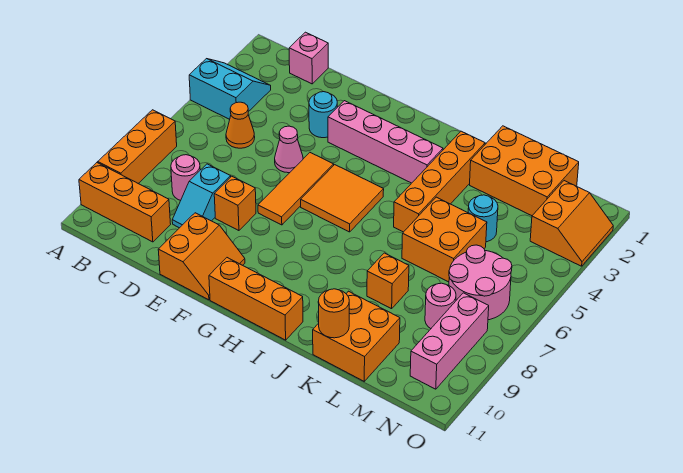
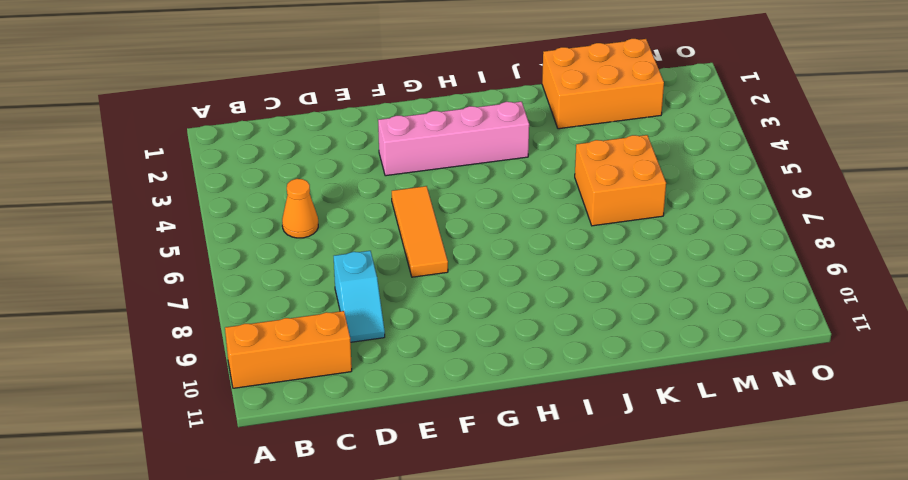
none -> cyan slope A3:B4 level 1 top 4
none -> orange brick A7:A9 level 1
none -> pink brick C1 level 1

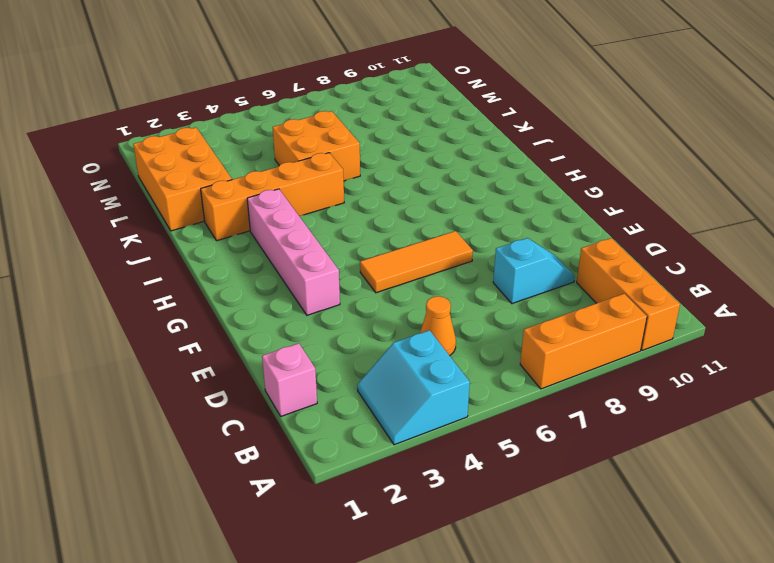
none -> pink round brick C8 level 1
none -> cyan round brick E3 level 1
none -> pink cone E5 level 1

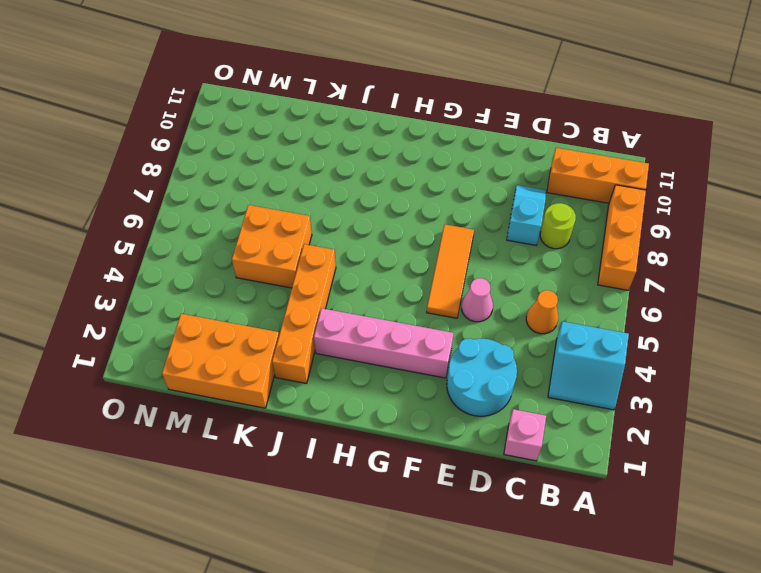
lime round brick C8 level 1 -> pink round brick C8 level 1
cyan round brick D2:E3 level 1 -> cyan round brick E3 level 1
none -> orange brick E8 level 1
none -> orange slope E10:F11 level 1 top E
none -> orange tile G5:H6 level 1

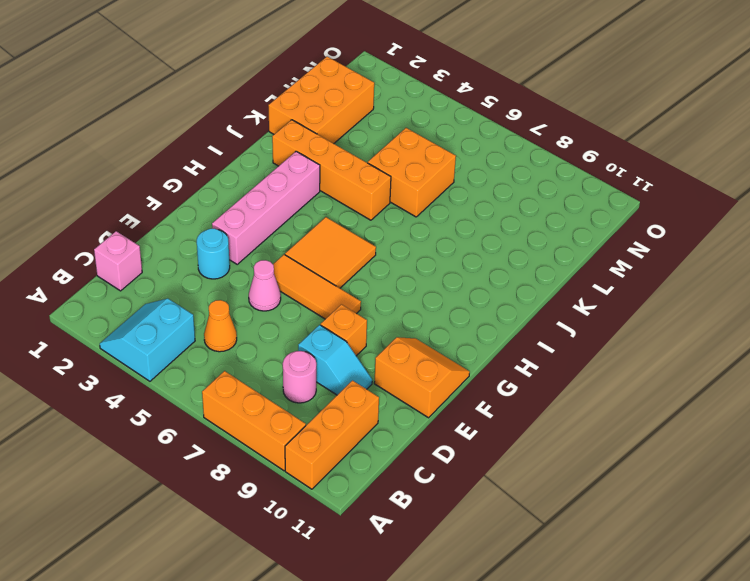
none -> orange brick G11:I11 level 1
none -> orange brick K8 level 1
none -> orange brick K10:L11 level 1

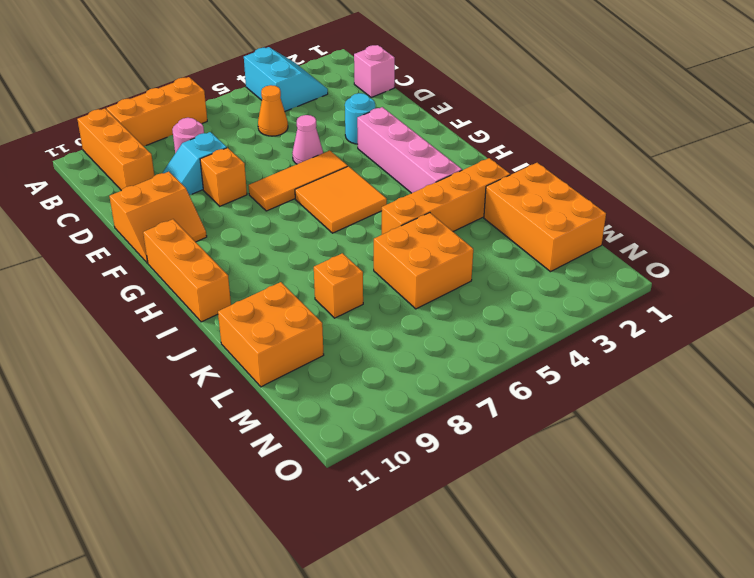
none -> cyan round brick L4 level 1
none -> pink round brick M6:N7 level 1
none -> pink round brick M8 level 1

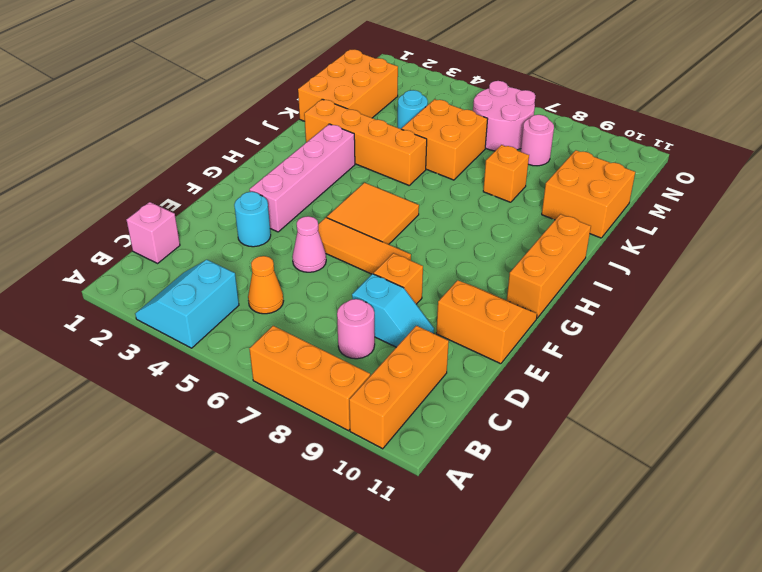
none -> orange slope N2:O3 level 1 top N
none -> pink brick N8:N10 level 1
none -> orange round brick K11 level 2

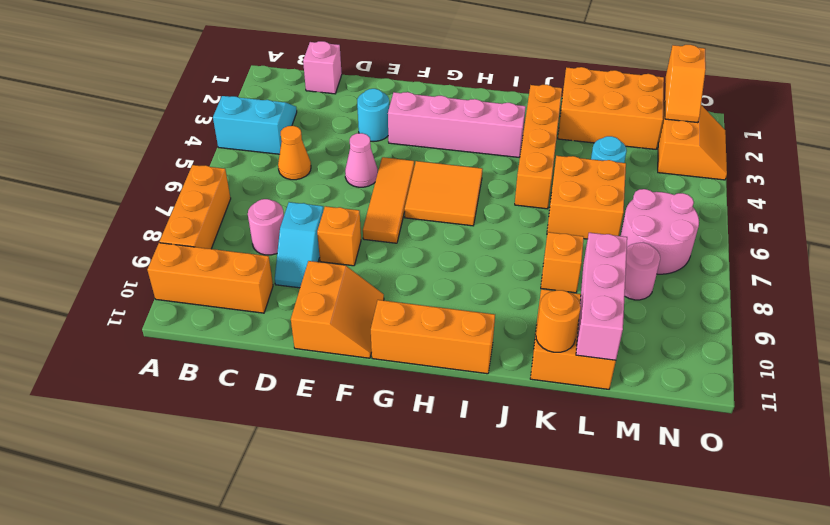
pink brick L9:L11 level 2 -> pink brick N8:N10 level 1
orange slope N1:N2 level 2 top 1 -> none

